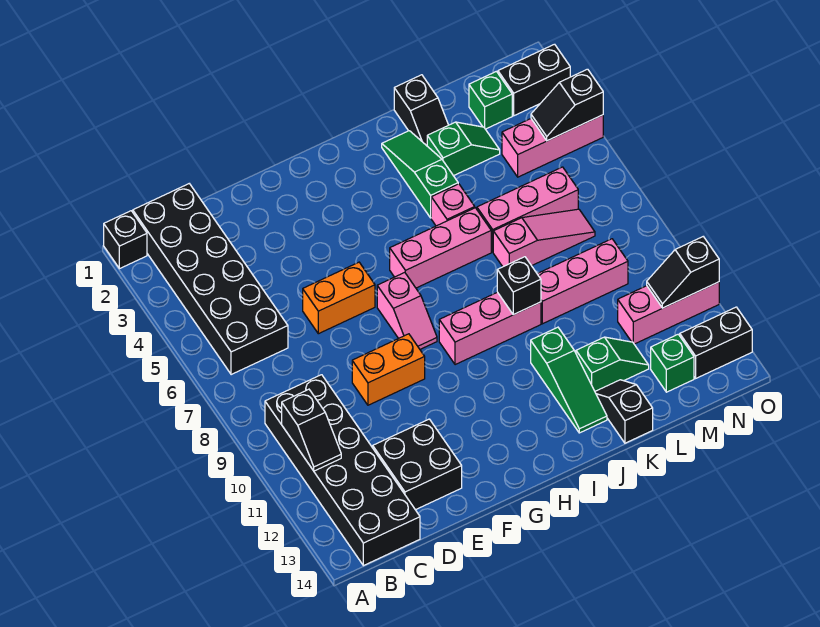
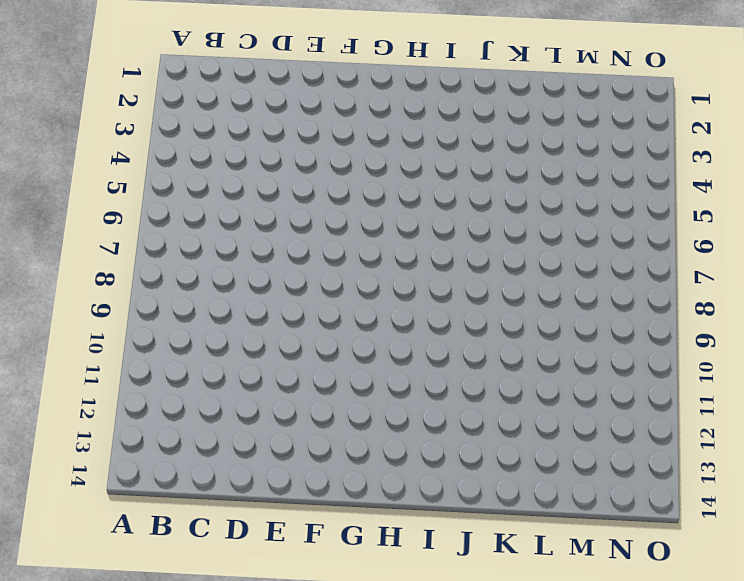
none -> black brick A1 level 1
none -> black brick B1:C6 level 1
none -> black brick B9:C14 level 1

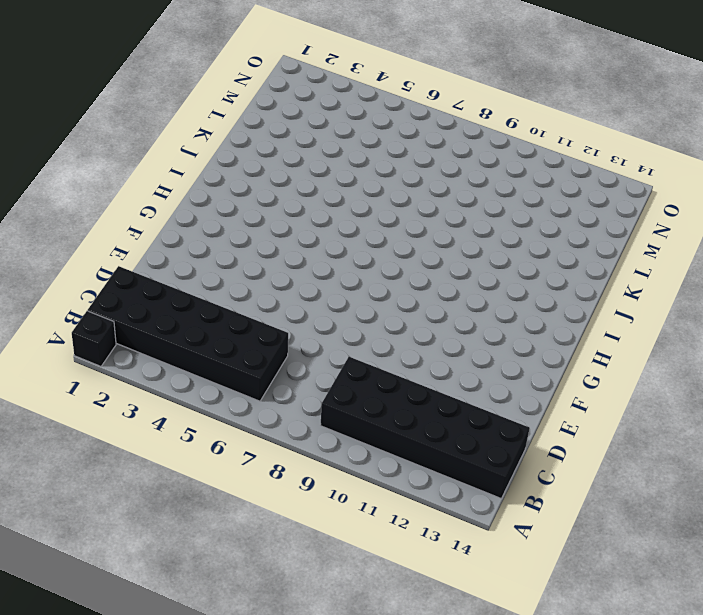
none -> black brick D12:E13 level 1
none -> orange brick E6:F6 level 1
none -> orange brick E9:F9 level 1

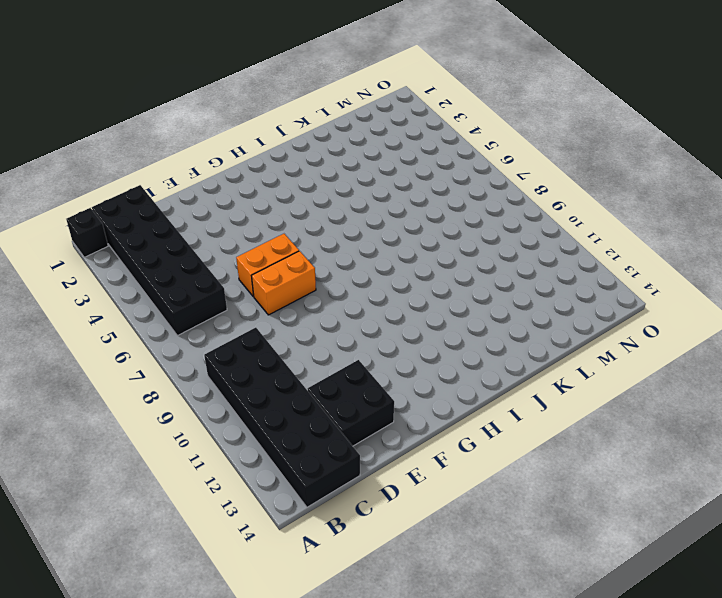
orange brick E7:F7 level 1 -> orange brick E9:F9 level 1
none -> pink slope G7:G8 level 1 top 7
none -> pink brick H6:J6 level 1
none -> pink brick H9:J9 level 1

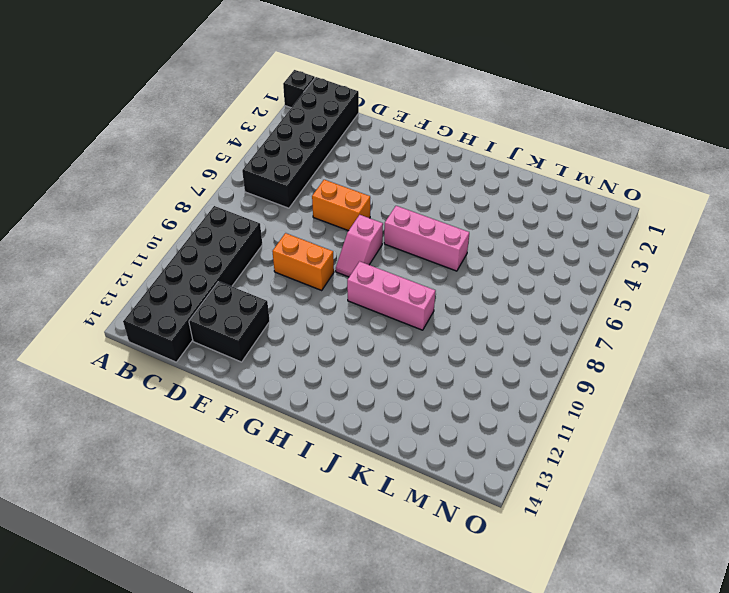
none -> green slope J2:J4 level 1 top 4
none -> pink brick J5 level 1
none -> green slope J11:J13 level 1 top 11

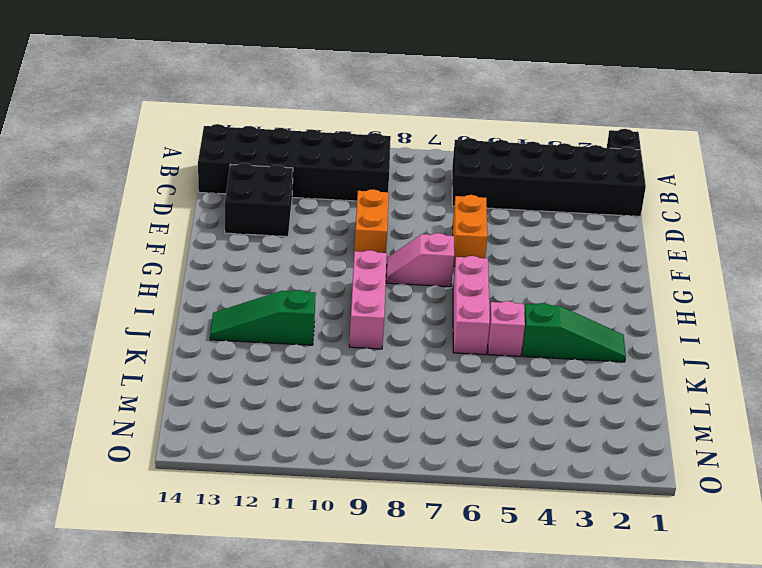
none -> black slope K1:K2 level 1 top 1
none -> green slope K3:L3 level 1 top K
none -> pink brick K6:M6 level 1

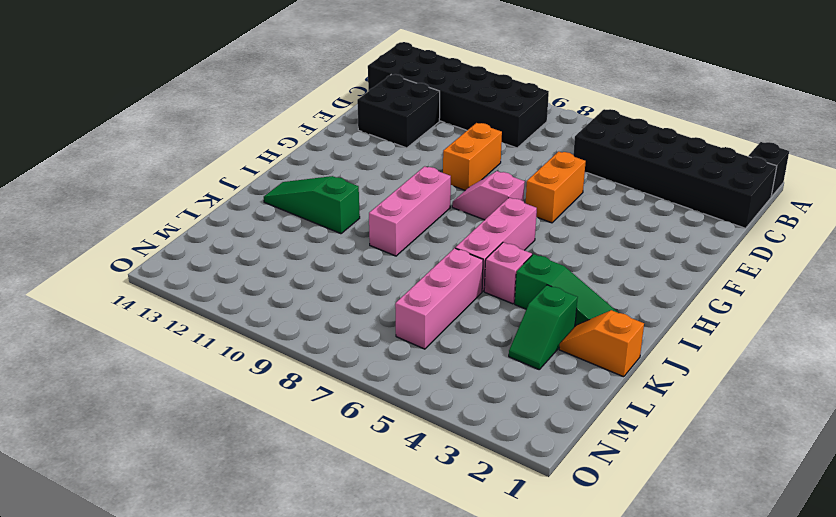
orange slope K1:K2 level 1 top 1 -> black slope K1:K2 level 1 top 1
none -> pink slope K7:M7 level 1 top K
none -> pink brick K9:M9 level 1
none -> green slope K12:L12 level 1 top K

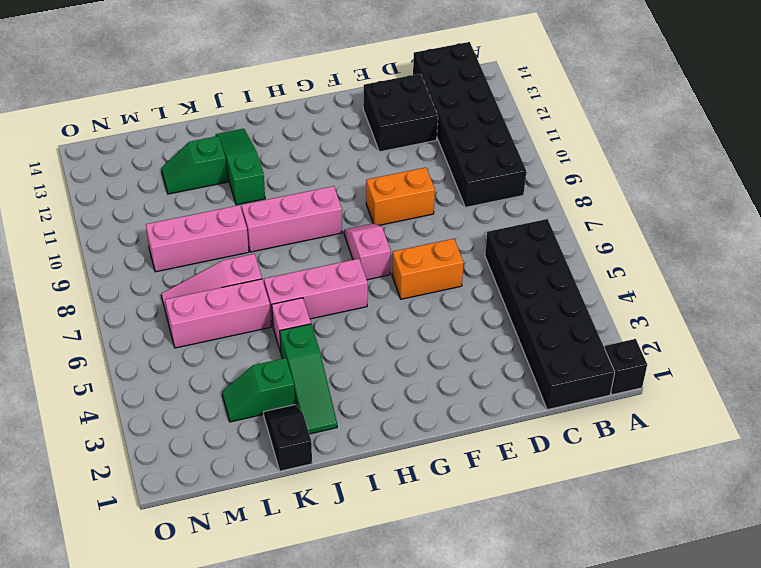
none -> black slope K13:K14 level 1 top 14
none -> green brick M2 level 1
none -> pink brick M4:O4 level 1

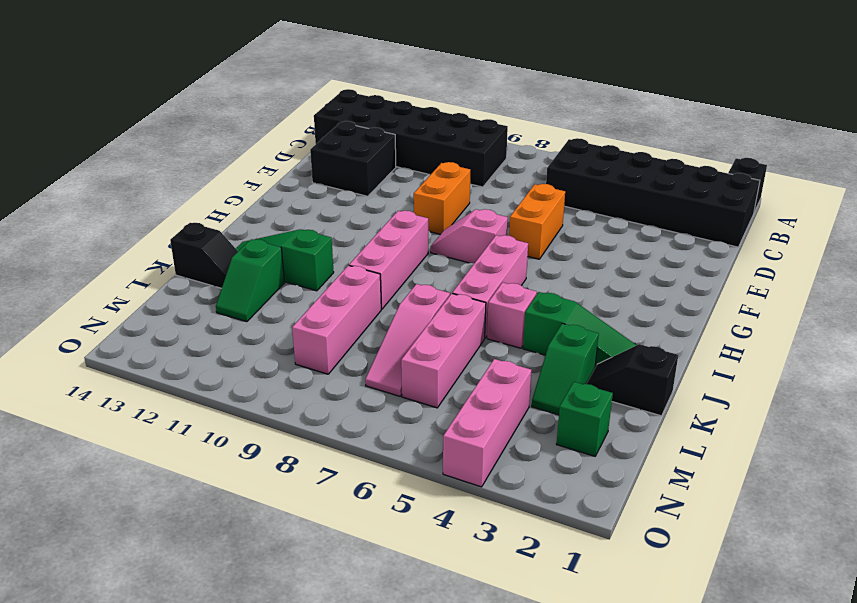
none -> pink brick M11:O11 level 1
none -> green brick M13 level 1
none -> black brick N2:O2 level 1

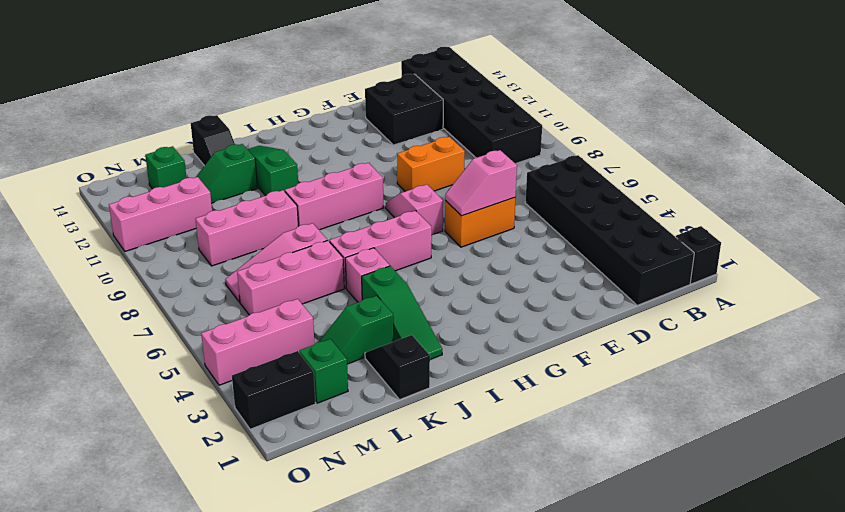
pink slope E6:F6 level 2 top E -> none
none -> black brick N13:O13 level 1
none -> black slope B10:B11 level 2 top 10
none -> black brick J9 level 2

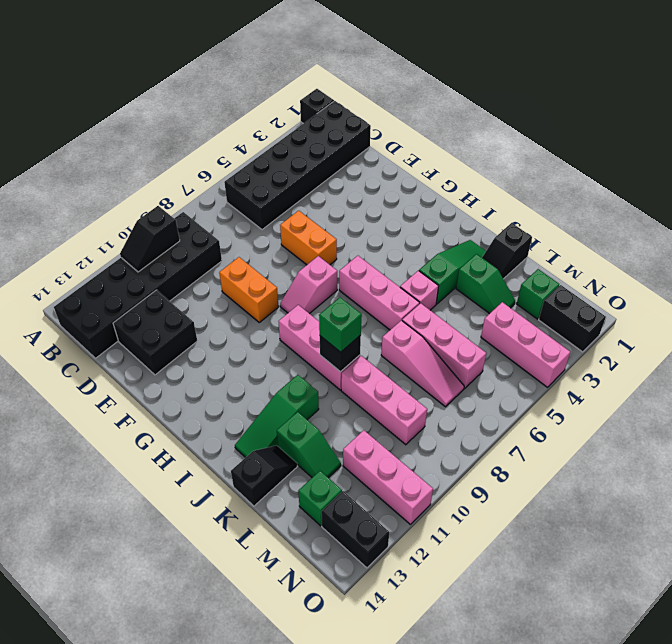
green brick J9 level 3 -> none
none -> black slope N4:O4 level 2 top O
none -> black slope N11:O11 level 2 top O

